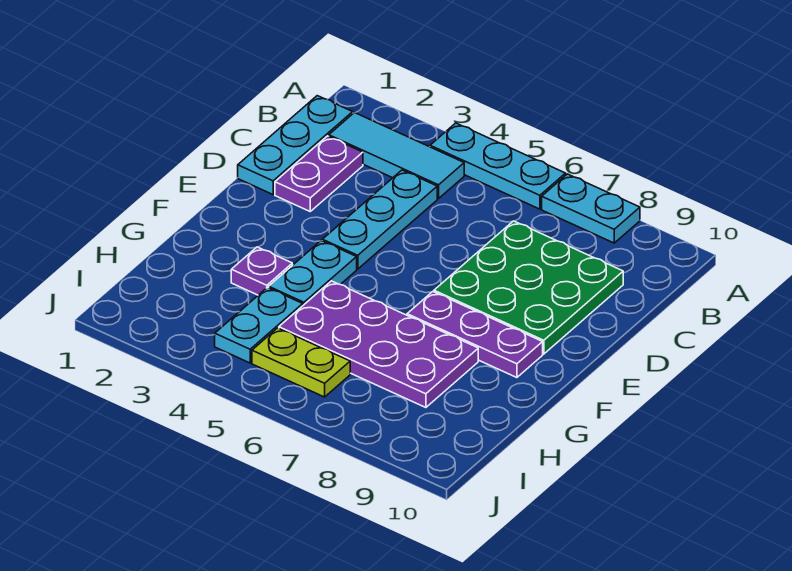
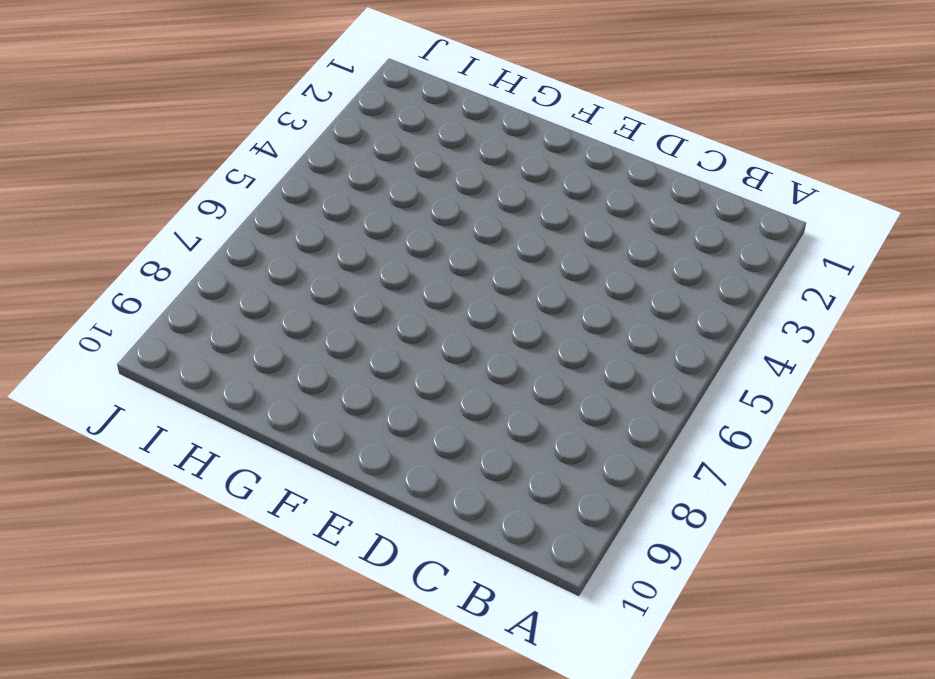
none -> cyan plate A4:A6 level 1
none -> cyan plate A7:A8 level 1
none -> cyan plate B1:D1 level 1

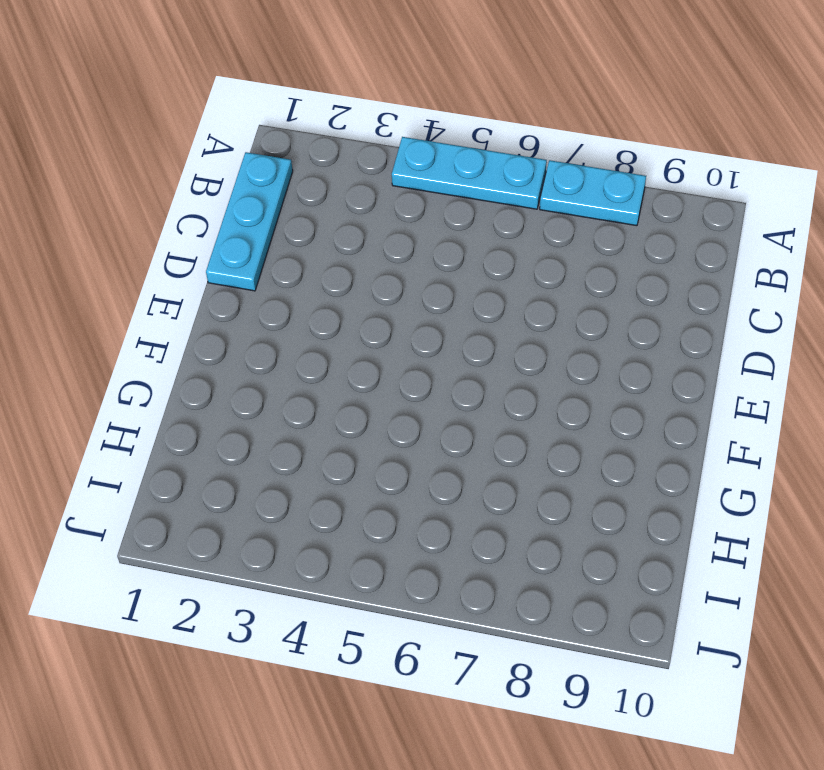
none -> cyan tile B2:B4 level 1
none -> purple plate C2:D2 level 1
none -> cyan plate C4:E4 level 1

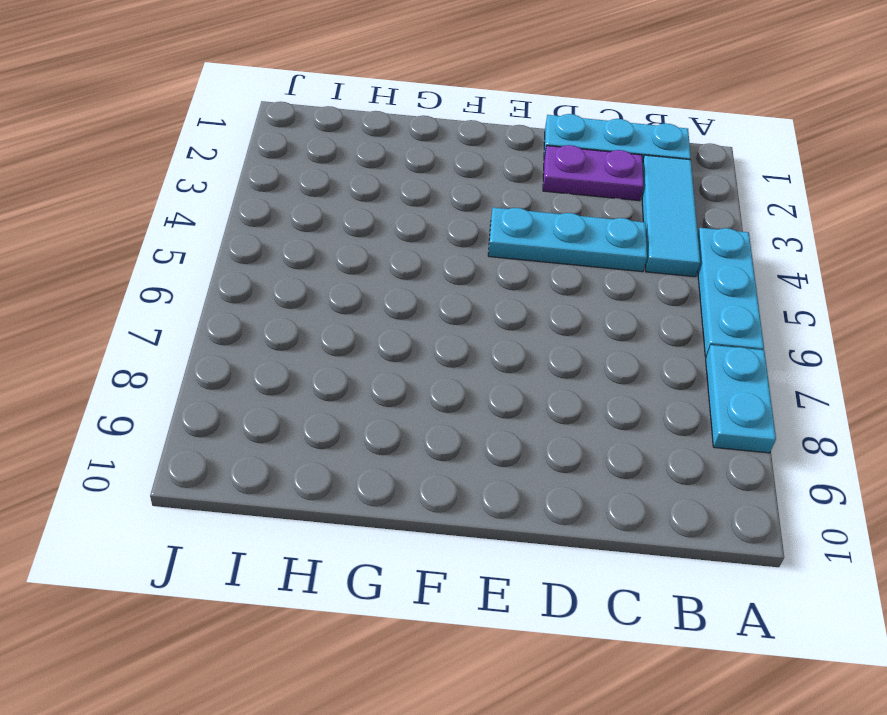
none -> green plate C7:E9 level 1
none -> cyan plate F4:G4 level 1
none -> purple plate F7:F9 level 1

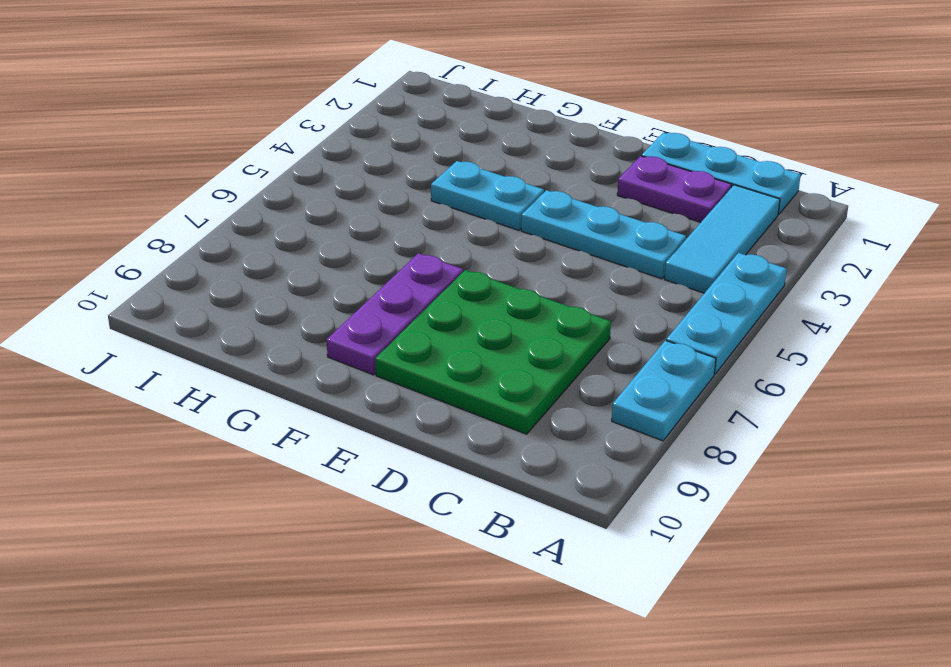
none -> purple plate G3 level 1
none -> purple plate G5:H8 level 1
none -> cyan plate H4:I4 level 1

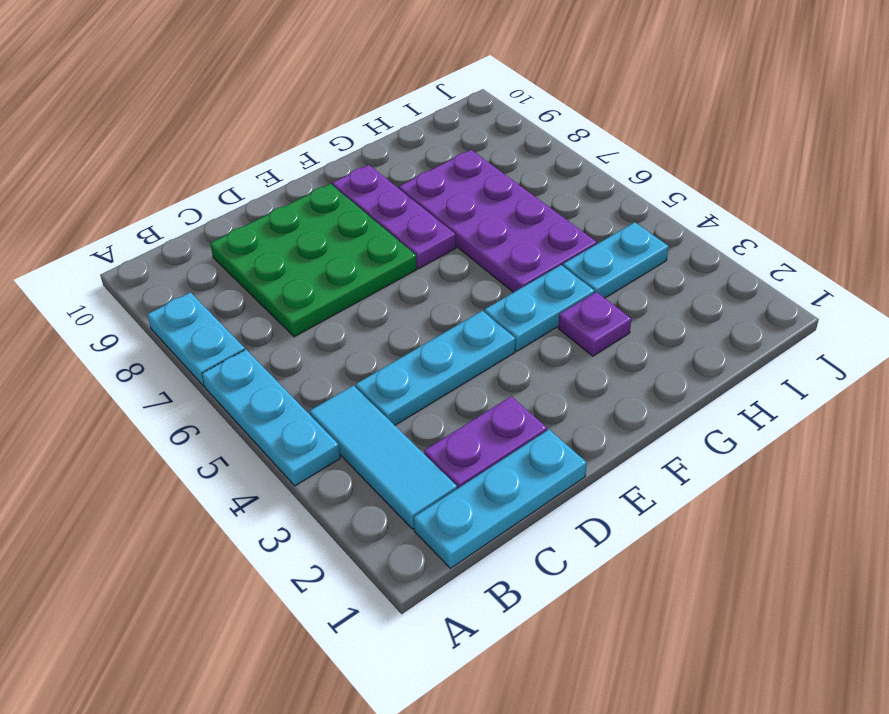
none -> lime plate I5:I6 level 1

